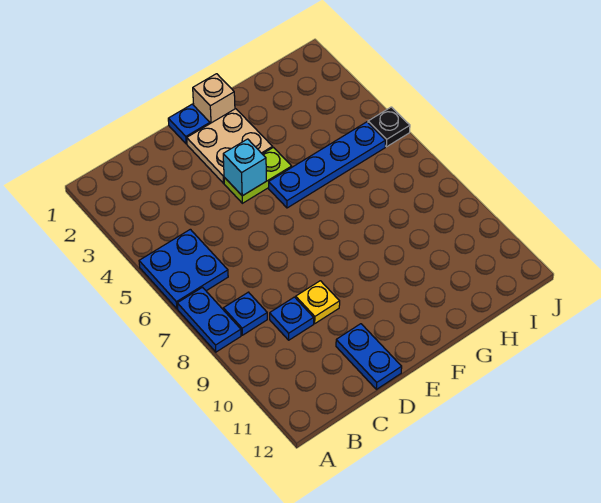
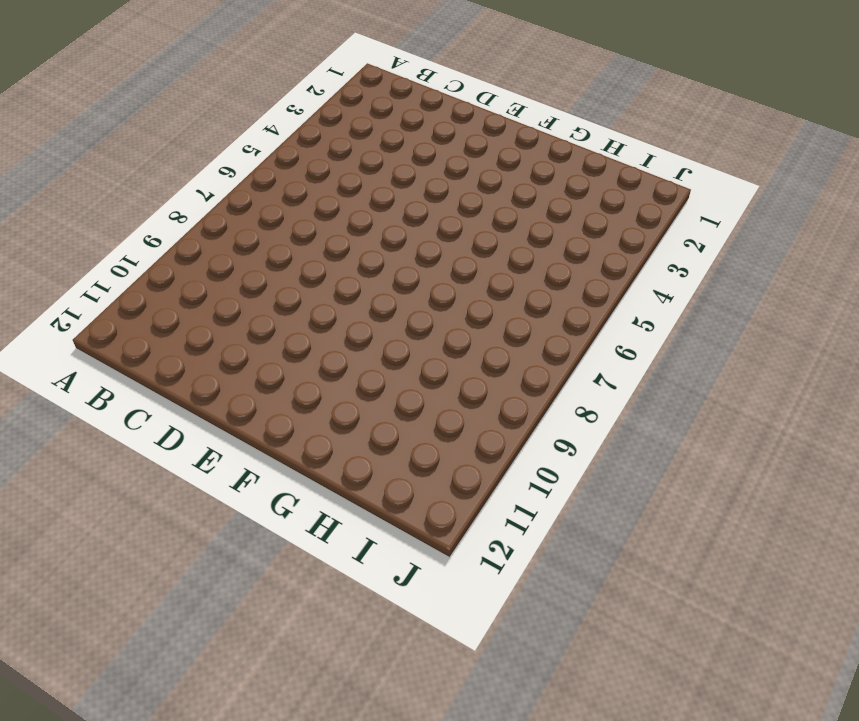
none -> blue plate A5:B6 level 1
none -> blue plate A7:A8 level 1
none -> blue plate B8 level 1

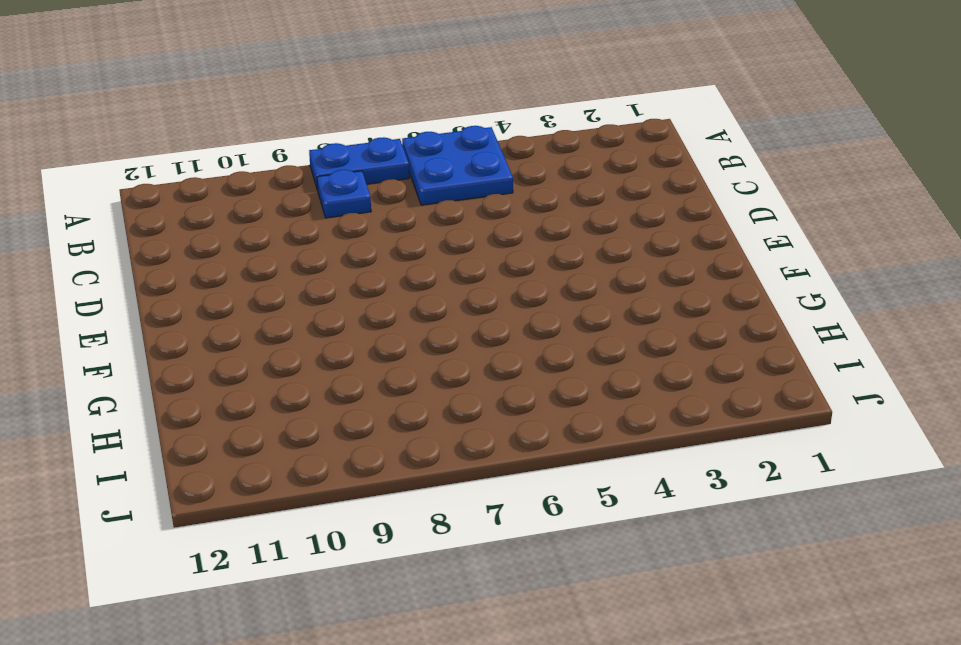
none -> blue plate C9 level 1
none -> yellow plate D9 level 1
none -> blue plate D11:D12 level 1

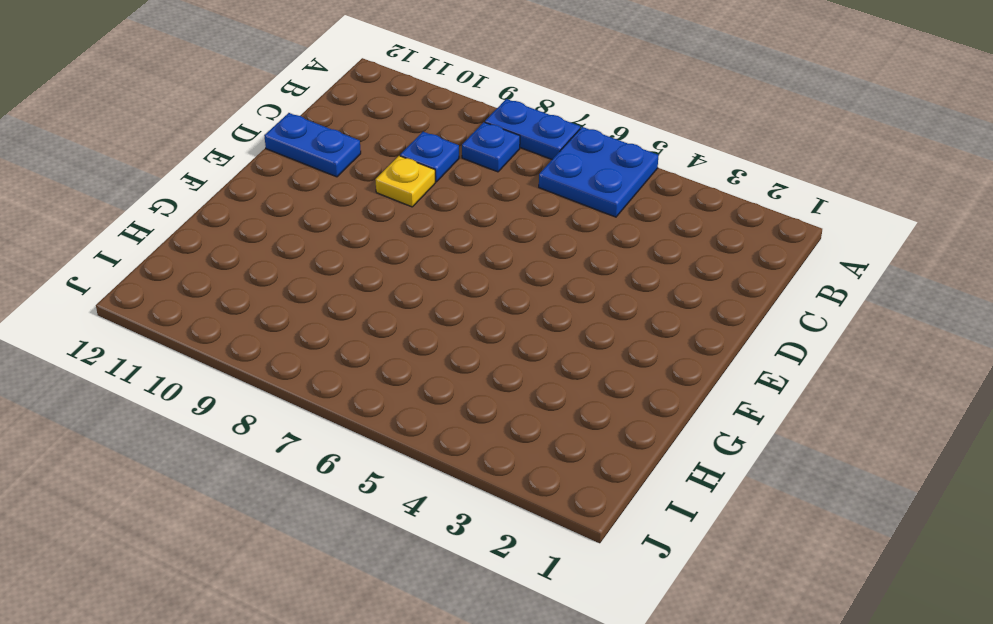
none -> blue plate E1 level 1
none -> tan plate E2:F3 level 1
none -> lime plate E4:F4 level 1

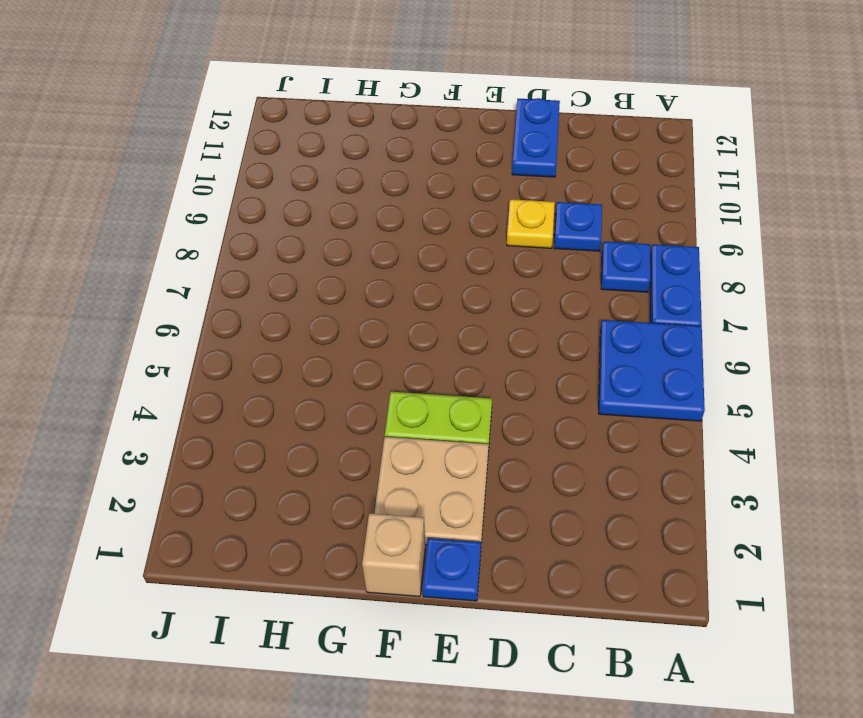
none -> blue plate F5:I5 level 1
none -> black plate J5 level 1
none -> cyan brick E4 level 2

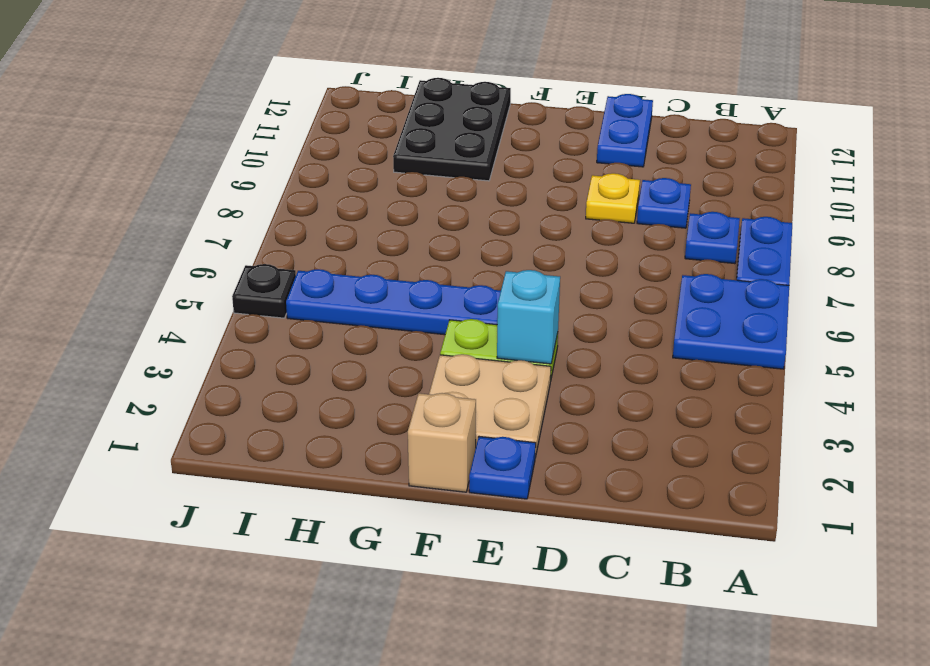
black plate G10:H12 level 1 -> none

